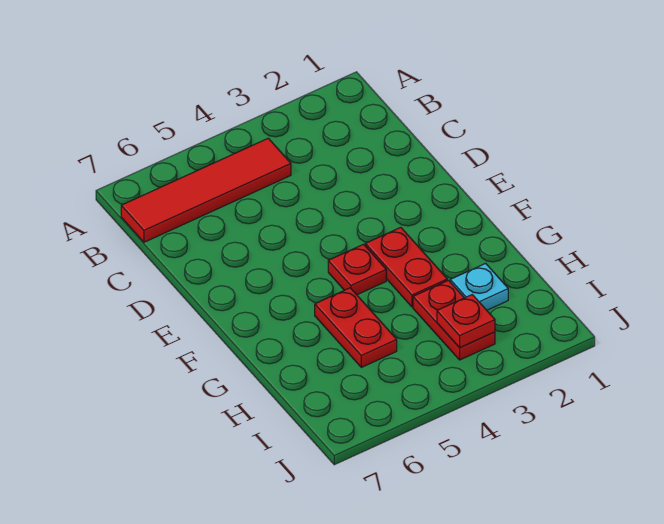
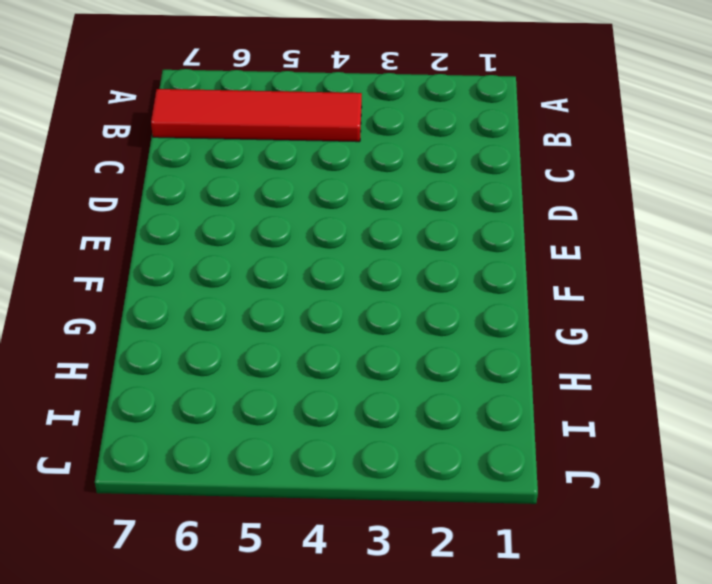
none -> red plate F3:G3 level 1
none -> red plate F4 level 1

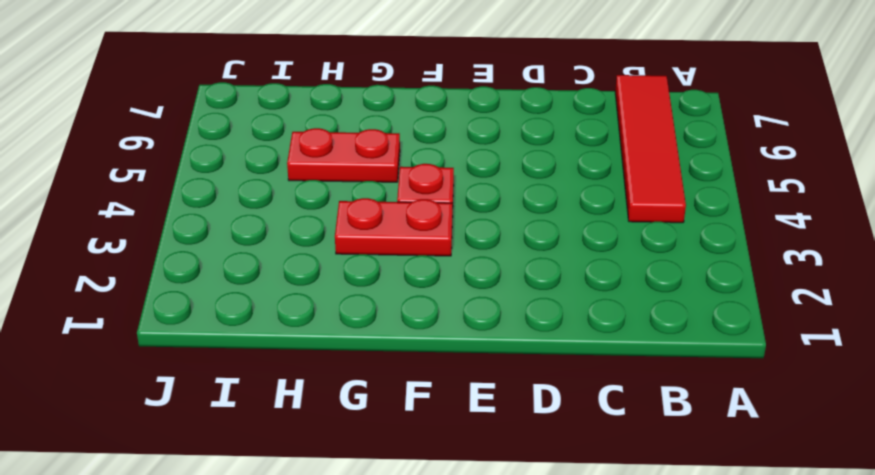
none -> cyan plate H2 level 1
none -> red plate H3:I3 level 1

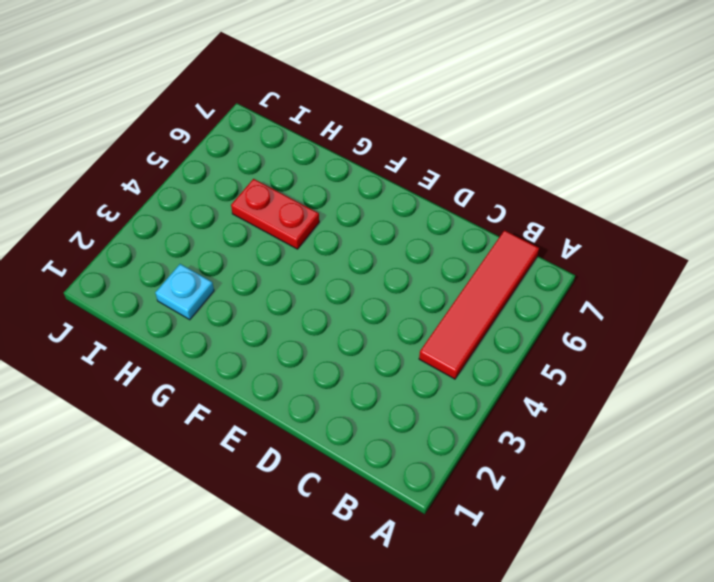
none -> red plate F3:G3 level 1
none -> red plate F4 level 1

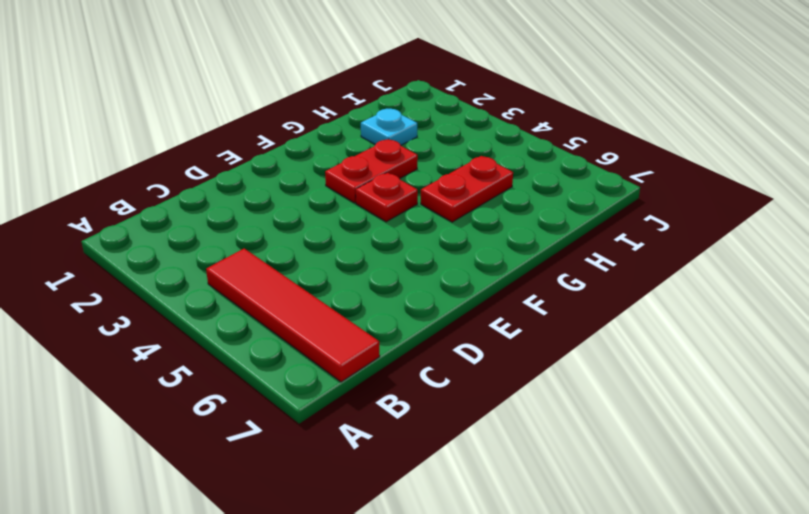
none -> red plate H3:I3 level 1
none -> red plate I3 level 2

